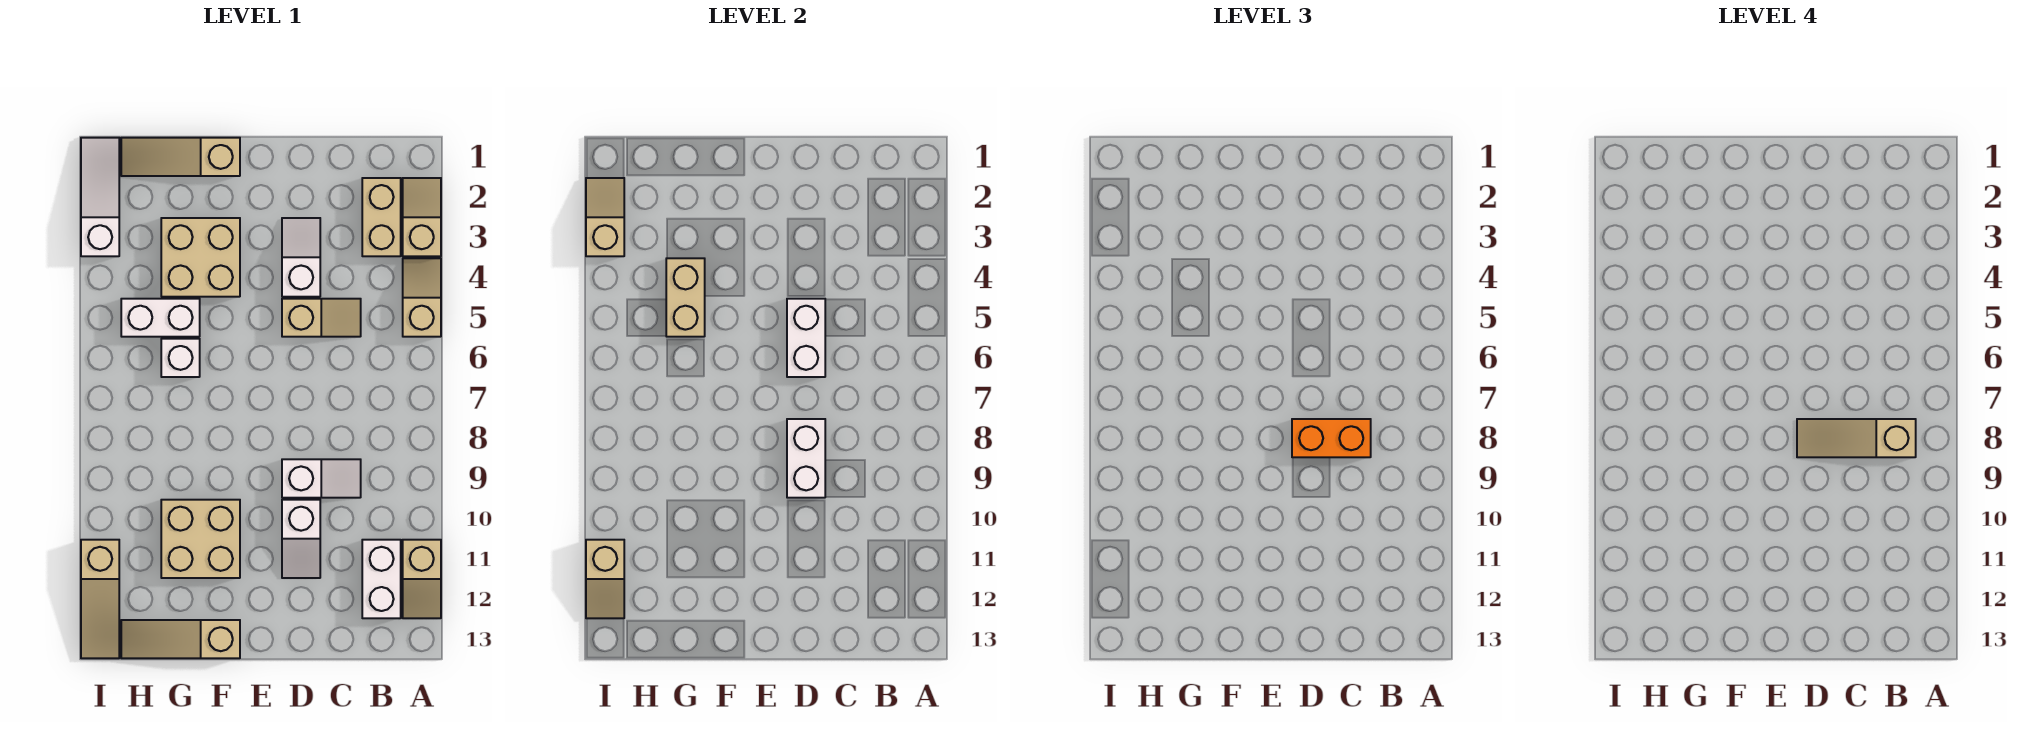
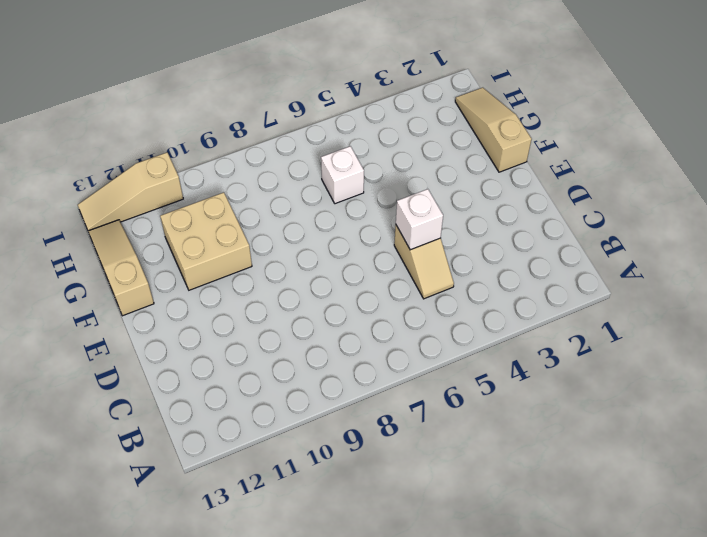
white brick D5 level 2 -> white brick D5:D6 level 2
none -> tan slope A2:A3 level 1 top 3
none -> tan slope A4:A5 level 1 top 5
none -> tan slope A11:A12 level 1 top 11

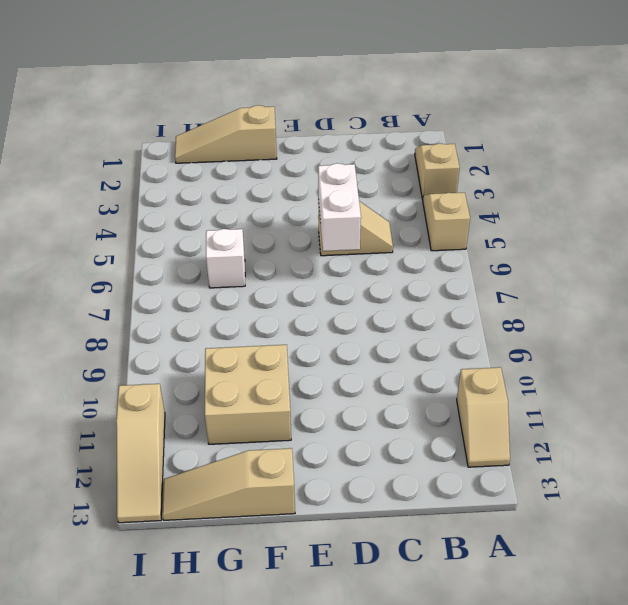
none -> tan brick B2:B3 level 1
none -> white brick B11:B12 level 1
none -> white slope C9:D9 level 1 top D

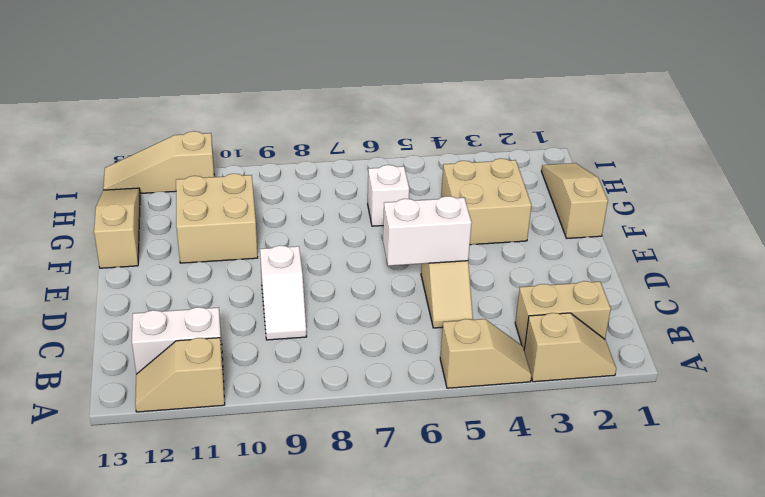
none -> white slope D3:D4 level 1 top 4
none -> white slope D10:D11 level 1 top 10
none -> white brick G5:H5 level 1

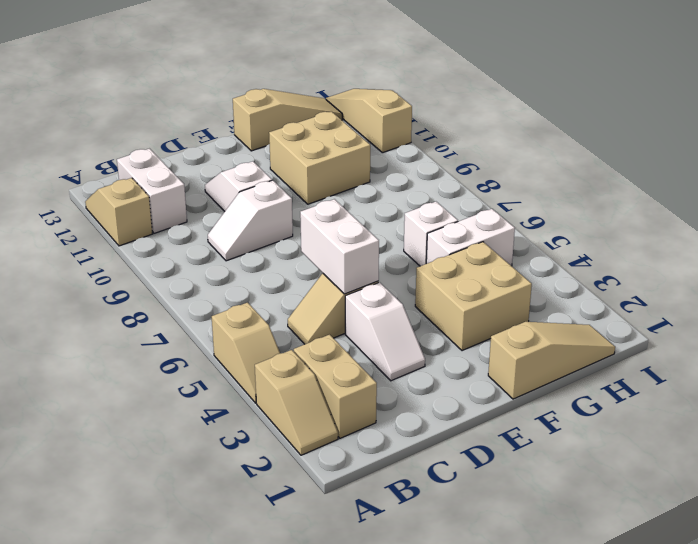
none -> white slope I1:I3 level 1 top 3
none -> white brick D8:D9 level 2
none -> tan brick G4:G5 level 2

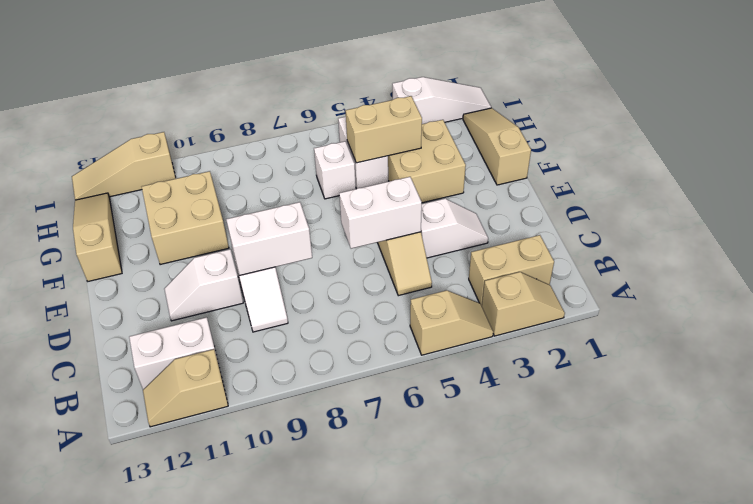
none -> tan slope I2:I3 level 2 top 3
none -> tan slope I11:I12 level 2 top 11
none -> orange brick C8:D8 level 3

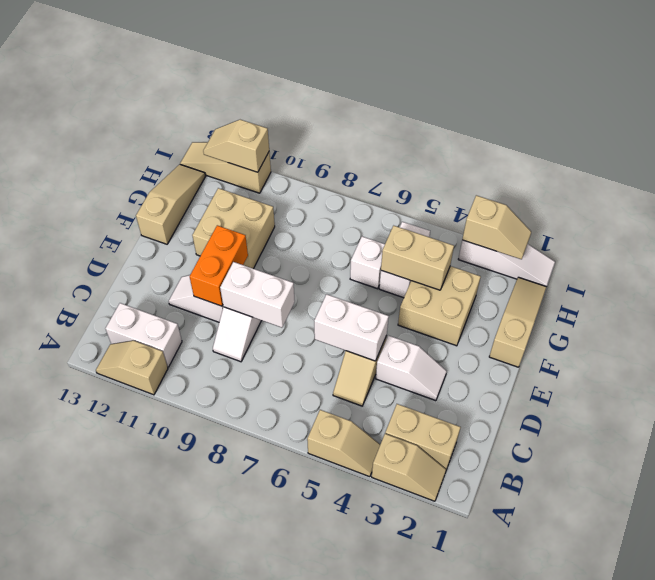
orange brick D10:E10 level 2 -> orange brick C8:D8 level 3
none -> tan slope B8:D8 level 4 top B

